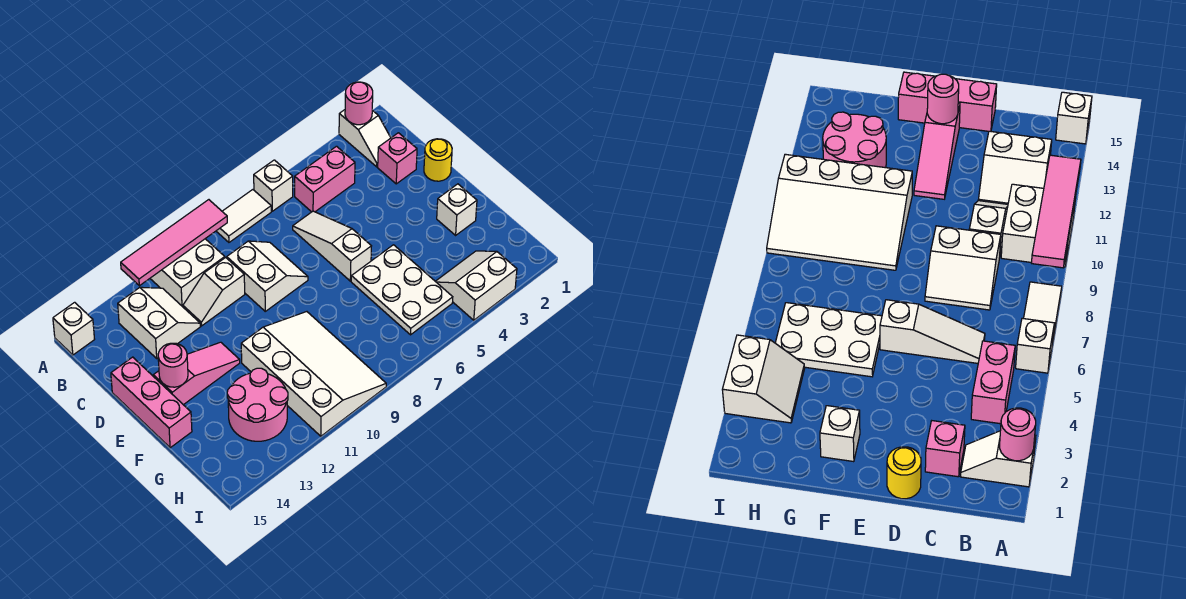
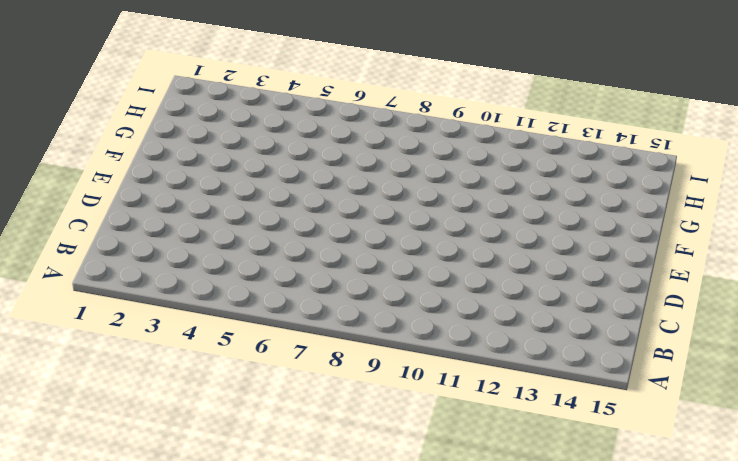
none -> white slope A2:B2 level 1 top A
none -> white brick A6 level 1
none -> white tile A7:A8 level 1

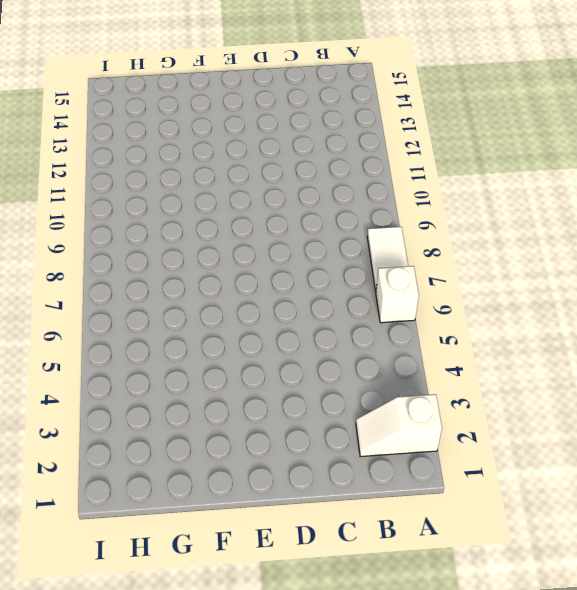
none -> white brick A10:B11 level 1
none -> white brick A15 level 1
none -> pink brick B4:B5 level 1

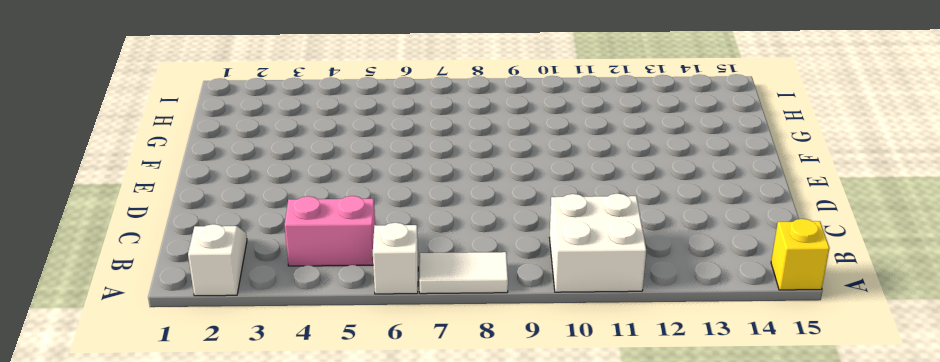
yellow brick A15 level 1 -> white brick A15 level 1
none -> white slope B12:C13 level 1 top 13
none -> pink brick C2 level 1
none -> white slope C6:E6 level 1 top E

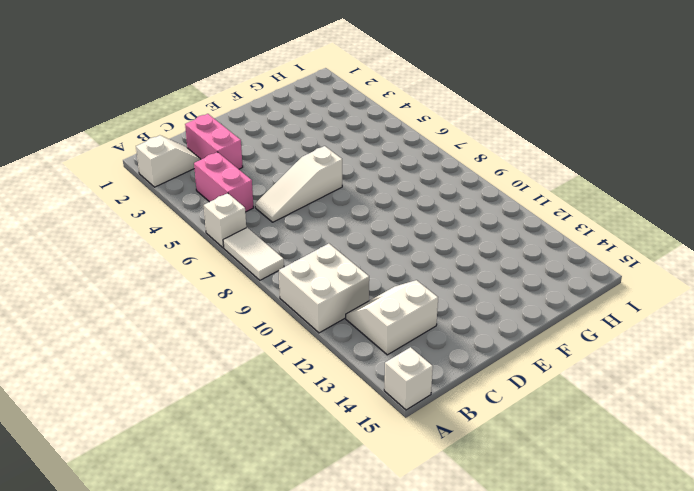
pink brick C2:C3 level 1 -> pink brick C2 level 1
none -> white slope C8:D9 level 1 top 9
none -> white slope C10:C11 level 1 top 10
none -> yellow round brick D1 level 1

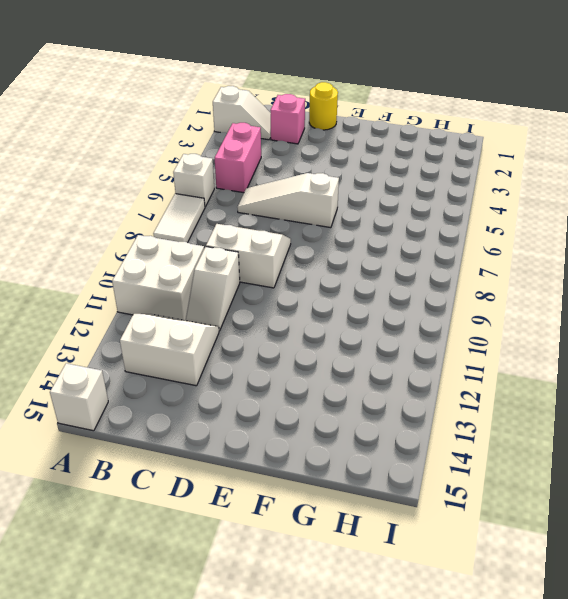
none -> pink brick D15:F15 level 1
none -> pink slope E12:E14 level 1 top 14
none -> white brick F2 level 1

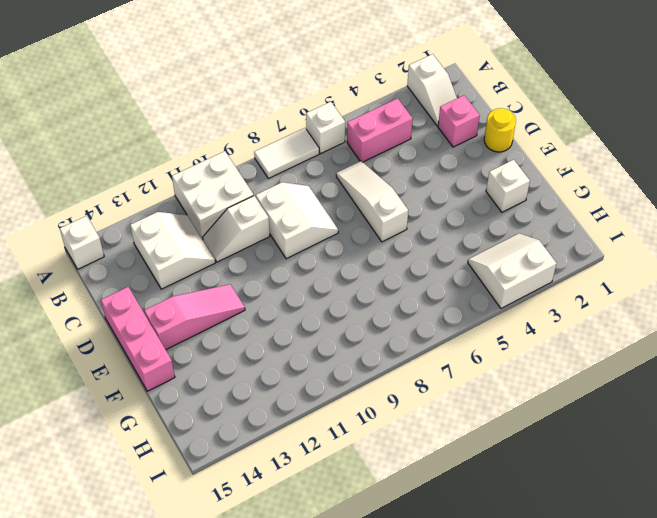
none -> white plate F5:H6 level 1
none -> white slope F9:I11 level 1 top 11
none -> pink round brick G12:H13 level 1

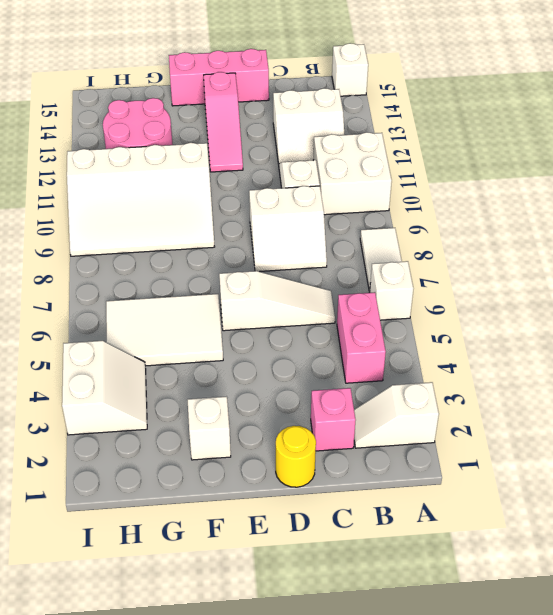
white tile F5:H6 level 1 -> white plate F5:H6 level 1
none -> pink round brick A2 level 2
none -> pink tile A9:A12 level 2
none -> pink round brick E14 level 2

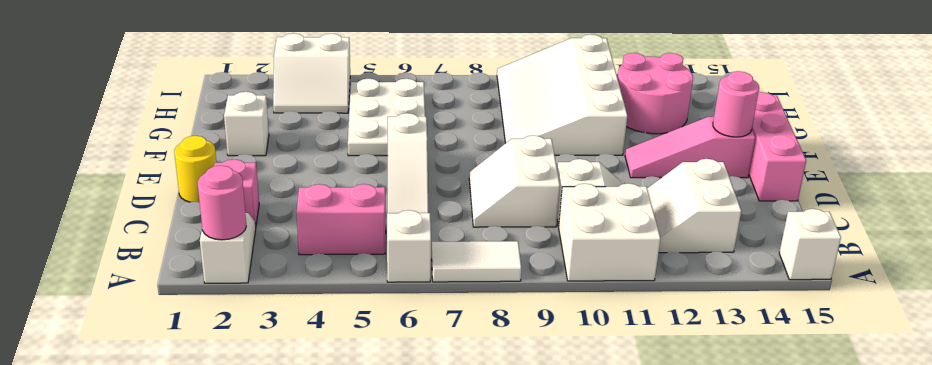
none -> pink tile A9:A12 level 2

